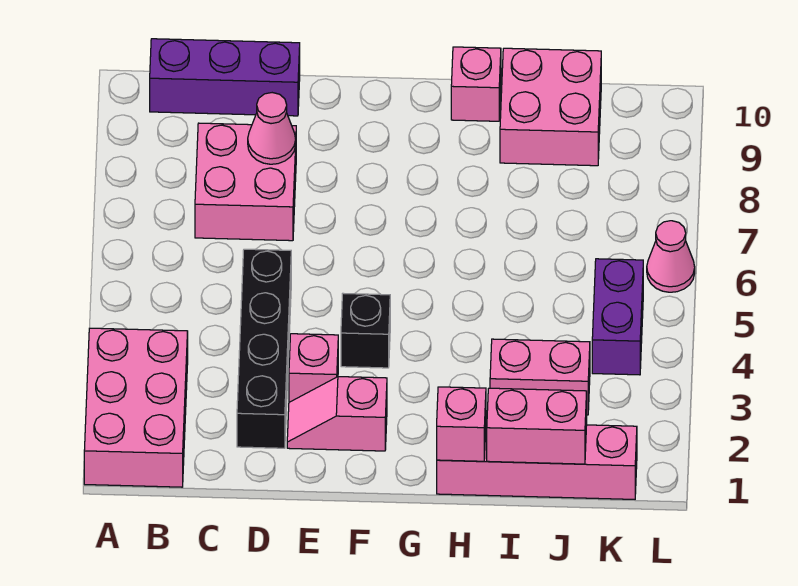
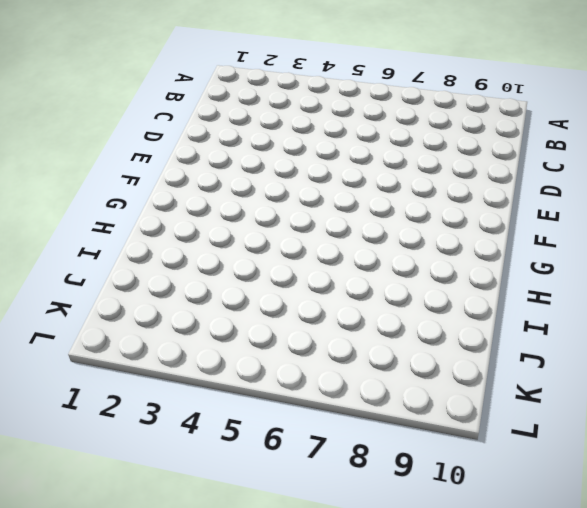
none -> pink brick A1:B3 level 1
none -> purple brick B10:D10 level 1
none -> pink brick C7:D8 level 1

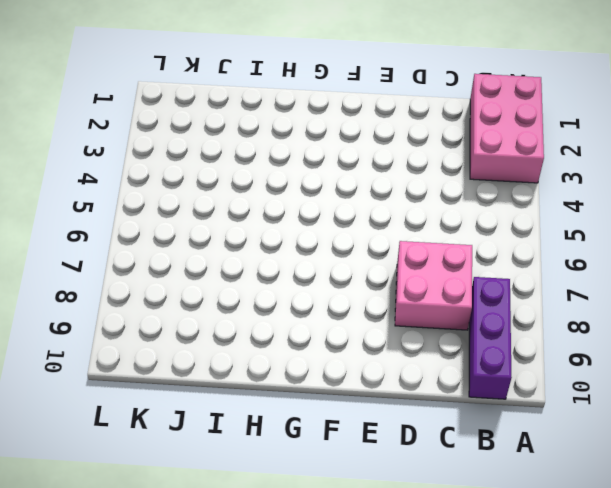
purple brick B8:B10 level 1 -> purple brick B10:D10 level 1
none -> black brick D2:D5 level 1
none -> pink slope E2:F2 level 1 top F
none -> pink brick E3 level 1

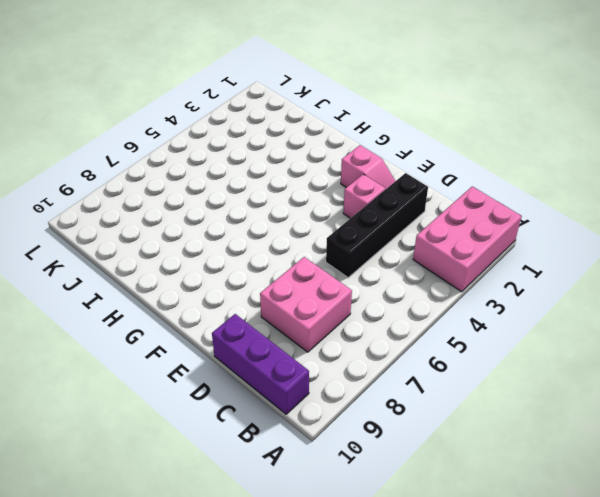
none -> black brick F4 level 1
none -> pink brick H1:K1 level 1
none -> pink brick H10 level 1

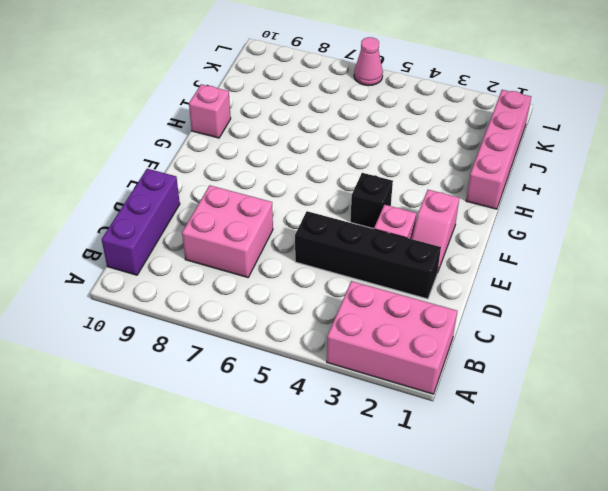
none -> pink brick I3:J3 level 1
none -> pink brick I9:J10 level 1
none -> purple brick K4:K5 level 1

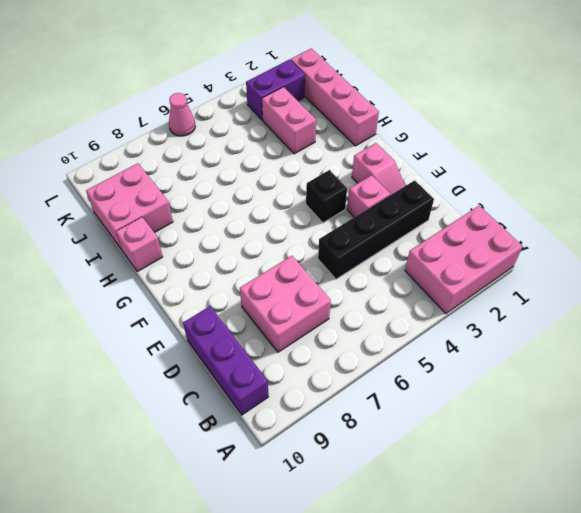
purple brick K2:K3 level 1 -> purple brick K4:K5 level 1
none -> pink cone D8 level 2
none -> pink brick H1 level 2
none -> pink brick I1:J1 level 2

